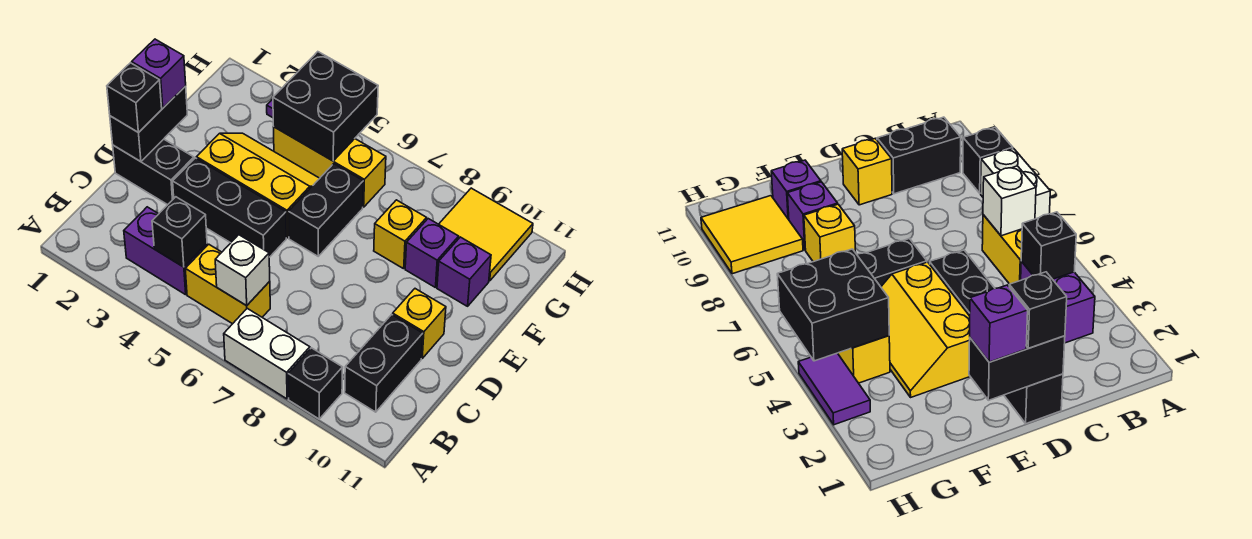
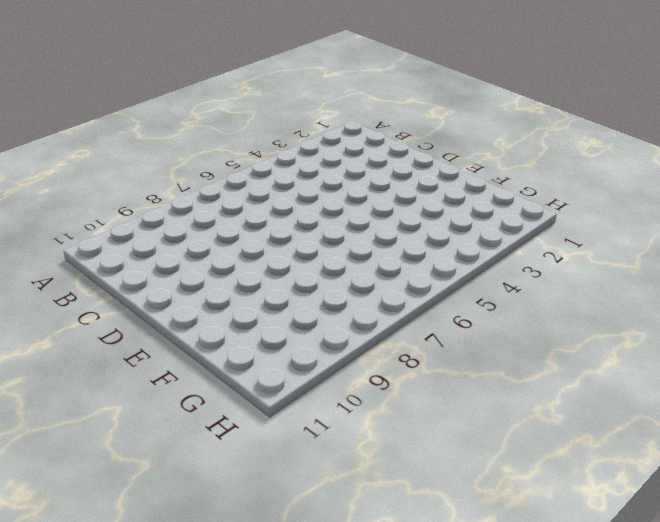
none -> white brick A7:A8 level 1
none -> black brick A9 level 1
none -> purple brick B3:B4 level 1

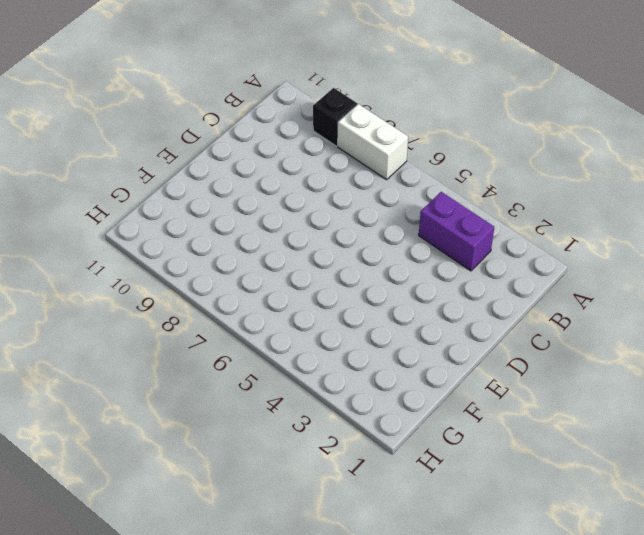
none -> yellow brick B5:B6 level 1
none -> black brick B10:C10 level 1
none -> black brick D1:D2 level 1

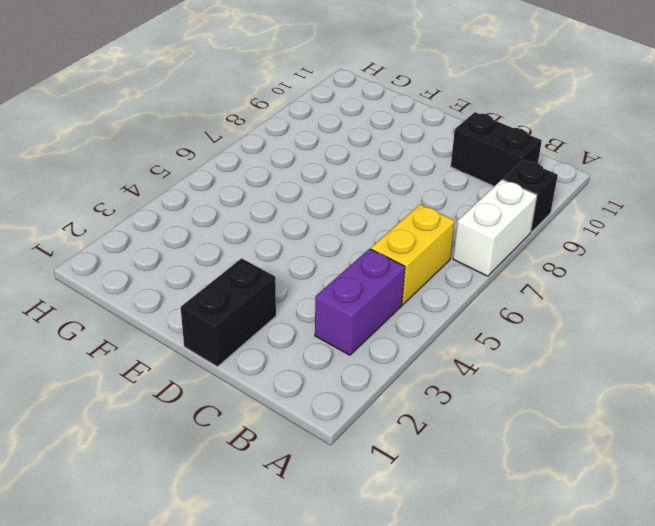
none -> black brick D3:D5 level 1
none -> yellow brick D10 level 1
none -> yellow slope E3:F5 level 1 top E

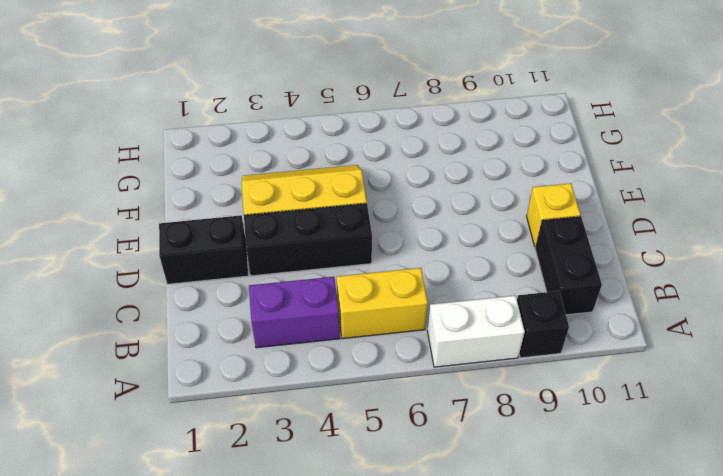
none -> black brick E6:F6 level 1
none -> yellow brick F8 level 1
none -> purple brick F9 level 1

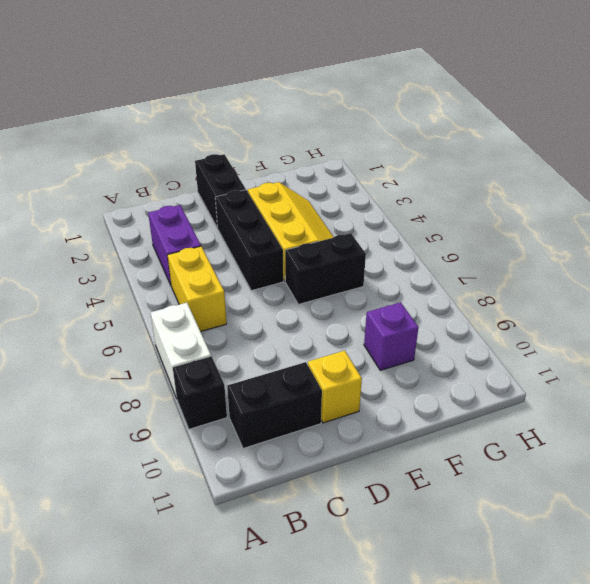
none -> yellow brick F8 level 1
none -> purple brick F10 level 1
none -> yellow brick G4:G6 level 1

